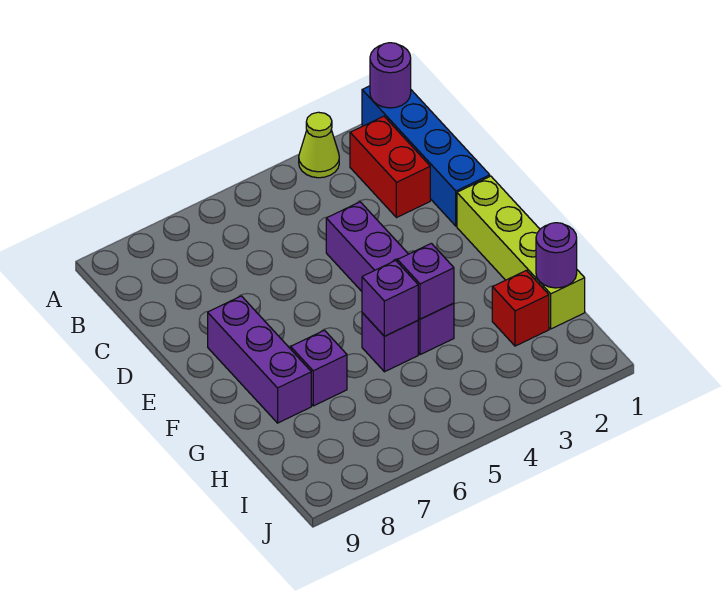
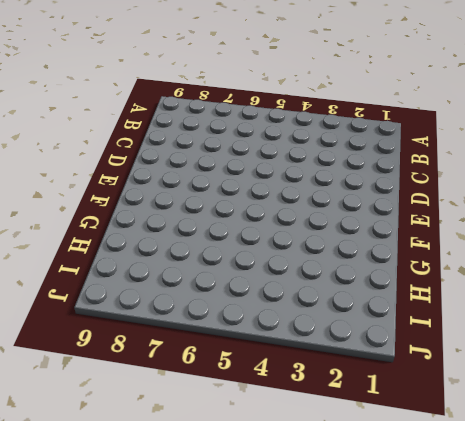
none -> blue brick A1:D1 level 1
none -> lime cone A3 level 1
none -> red brick B2:C2 level 1

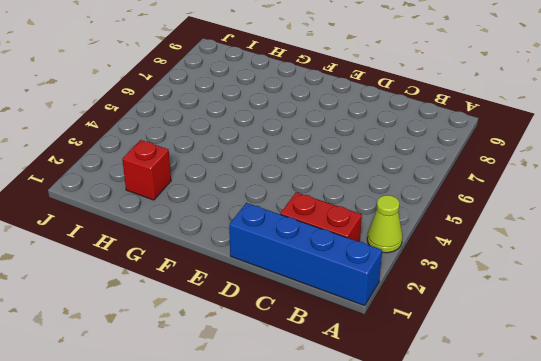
none -> purple brick D4:G4 level 1
none -> lime brick E1:H1 level 1
none -> purple brick E8:G8 level 1

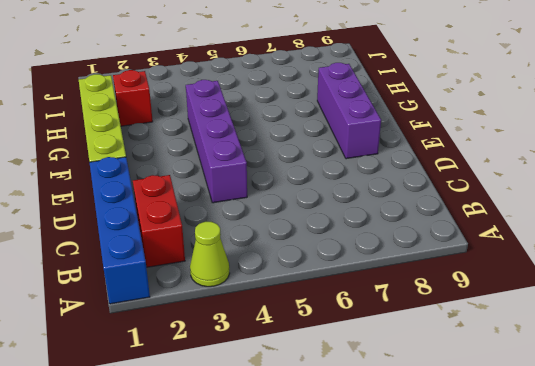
none -> purple brick G5 level 1
none -> purple brick G7 level 1
none -> purple round brick A1 level 2

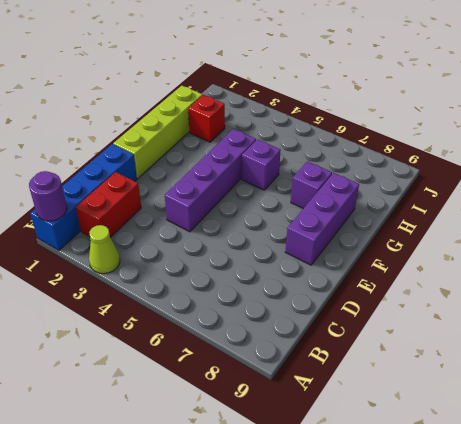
none -> purple brick G4 level 2
none -> purple brick G5 level 2
none -> purple round brick H1 level 2

